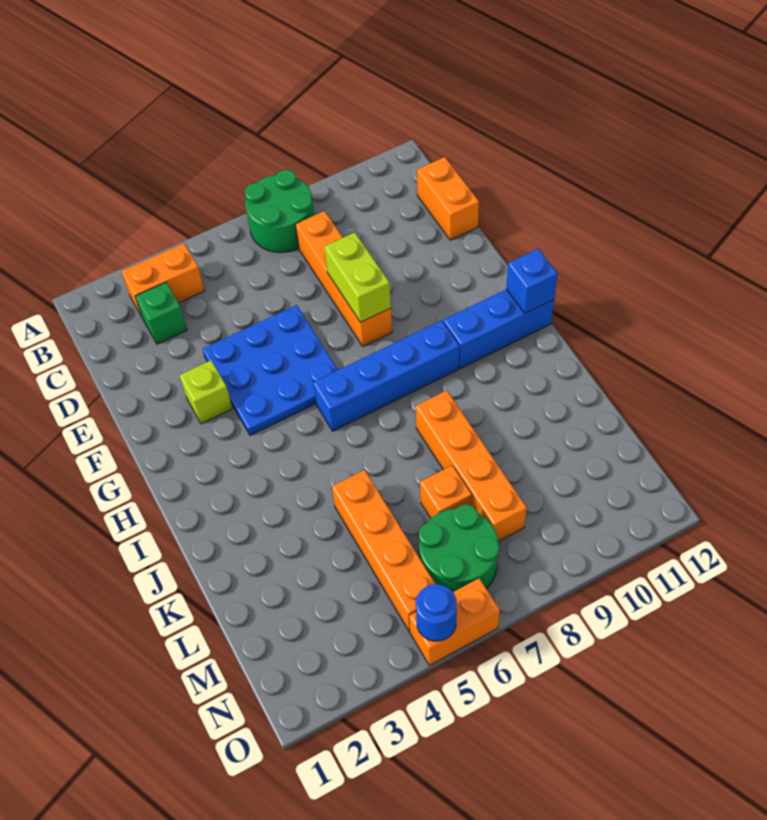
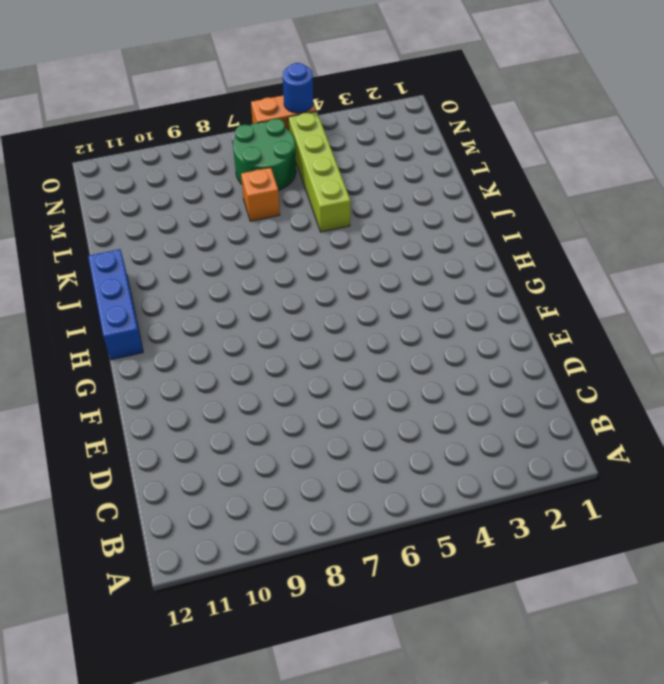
blue brick H12:J12 level 1 -> blue brick H10:H12 level 1
lime brick K5:N5 level 1 -> orange brick K5:N5 level 1
none -> green round brick A7:B8 level 1
none -> orange brick B3:B4 level 1
none -> green brick C3 level 1

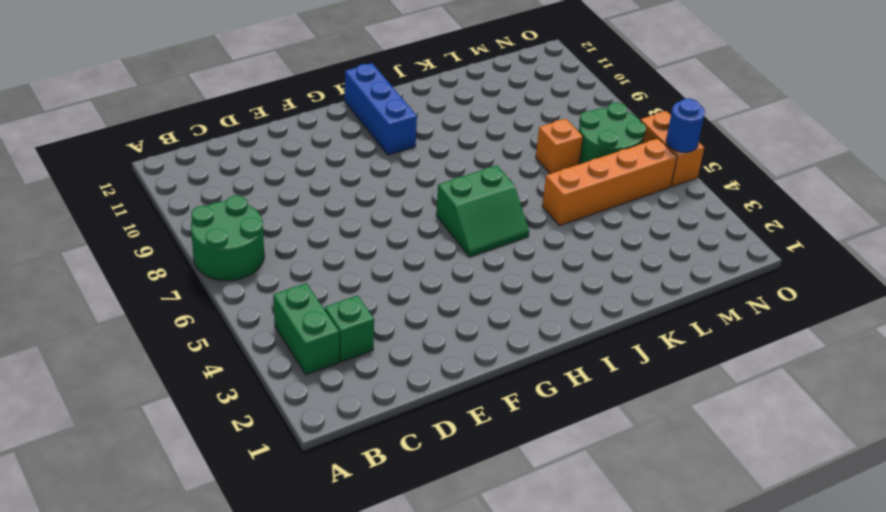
green brick B3:B4 level 1 -> orange brick B3:B4 level 1
green slope H5:I6 level 1 top 6 -> blue brick H6:H9 level 1
none -> orange brick C8:F8 level 1
none -> orange brick C12:D12 level 1
none -> blue plate E4:G6 level 1

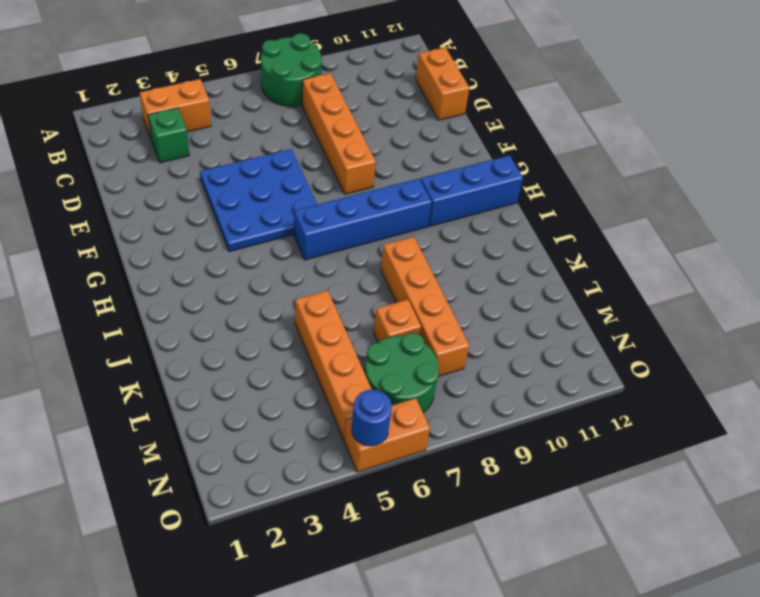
none -> lime brick F3 level 1
none -> lime brick E8:F8 level 2
none -> blue brick H12 level 2

